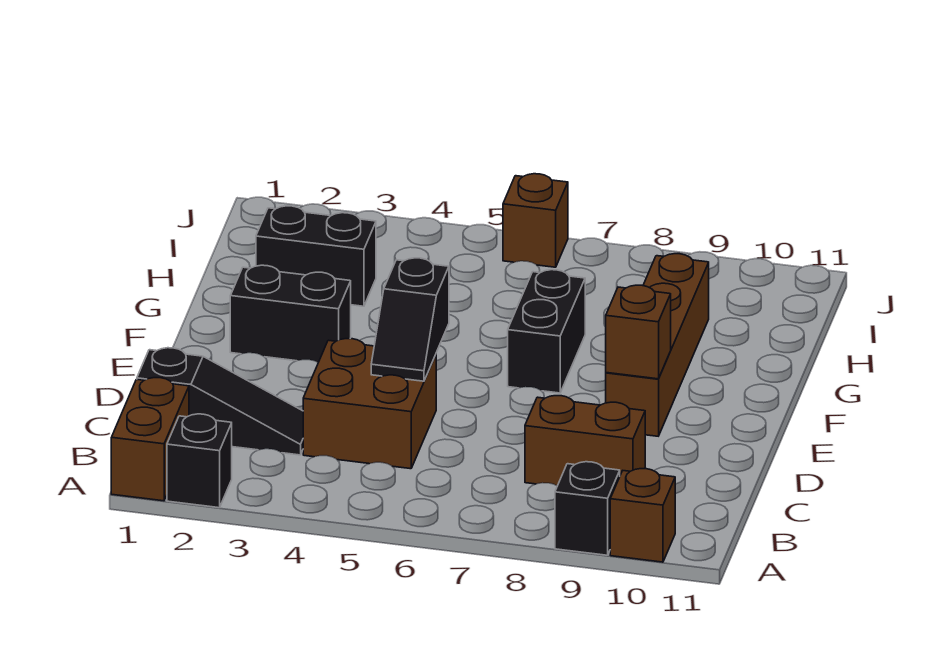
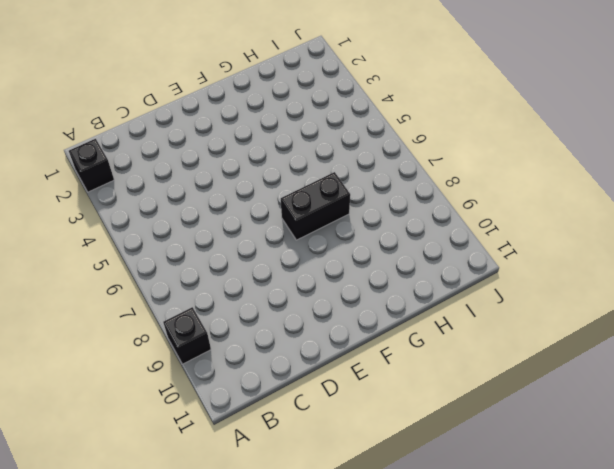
none -> brown brick A1:B1 level 1
none -> brown brick A10 level 1
none -> black slope C1:C3 level 1 top 1

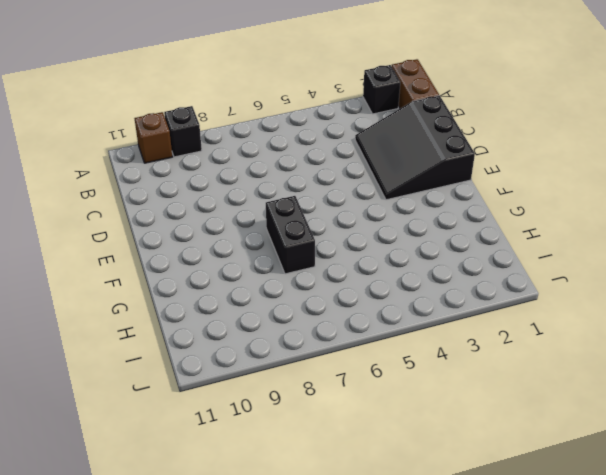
black slope C1:E3 level 1 top 1 -> black slope C1:C3 level 1 top 1
none -> brown brick C4:D5 level 1
none -> brown brick C8:C9 level 1
none -> brown brick E9:H9 level 1

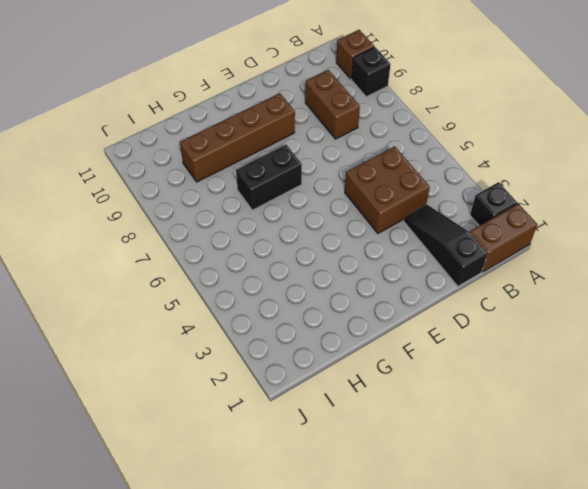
none -> black brick F2:F3 level 1
none -> black brick H2:H3 level 1
none -> brown brick J6 level 1

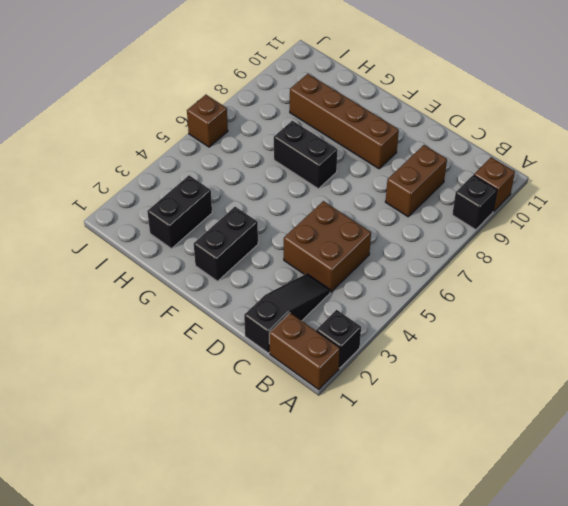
none -> black slope D5:E5 level 2 top E
none -> brown brick E9 level 2

